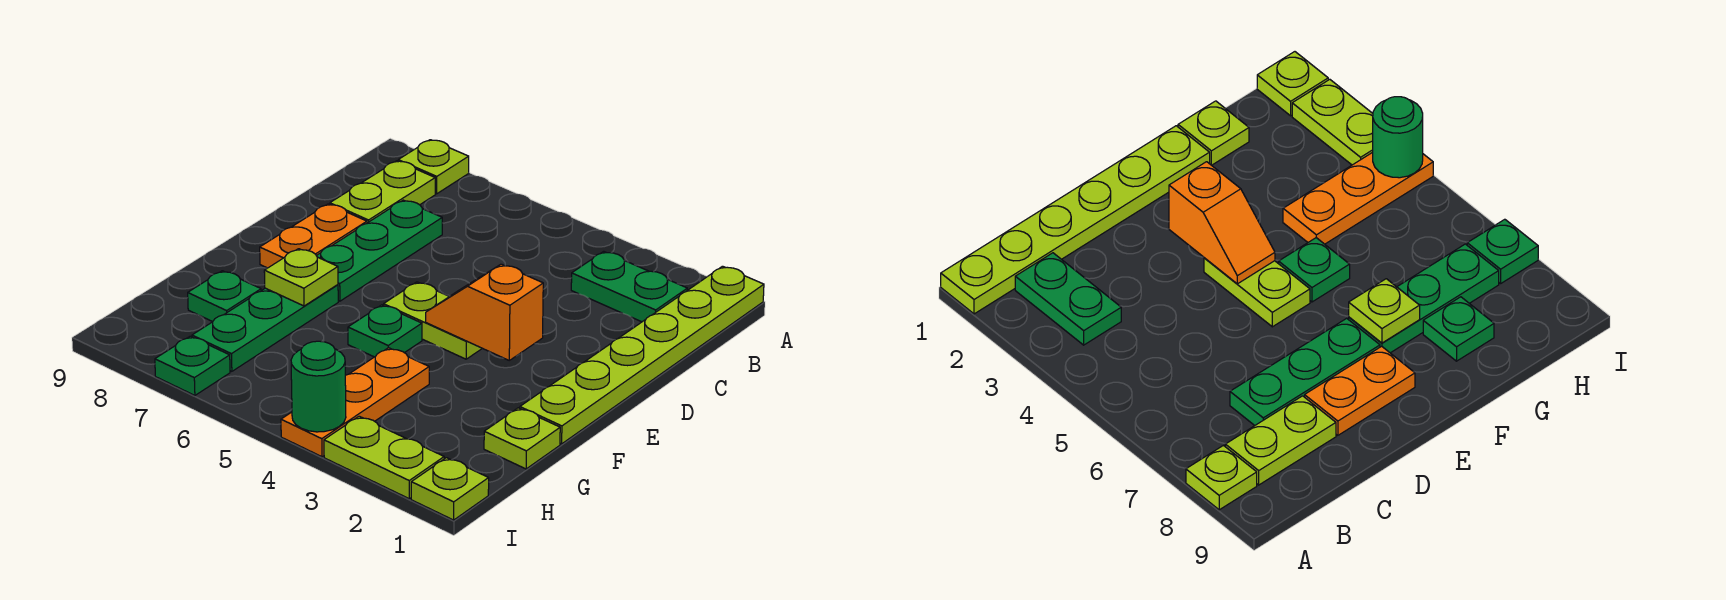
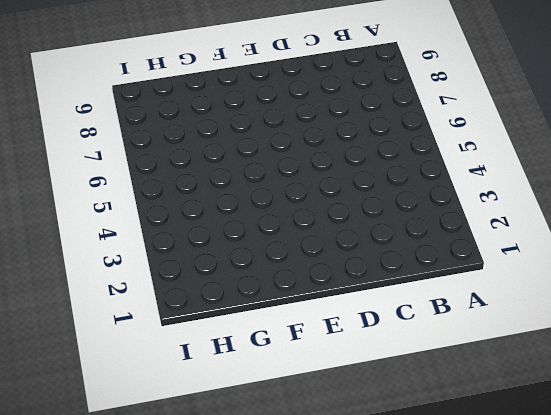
none -> lime plate A1:F1 level 1
none -> lime plate A8 level 1
none -> green plate B2:B3 level 1

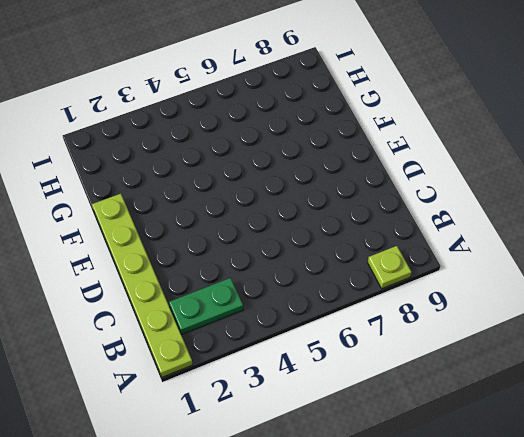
none -> lime plate B8:C8 level 1
none -> green plate C7:E7 level 1
none -> orange plate D8:E8 level 1

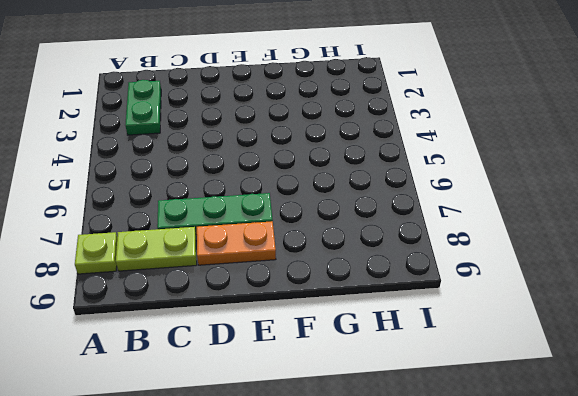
none -> lime plate A1:F1 level 1
none -> lime plate E4:E5 level 1
none -> green plate F5 level 1

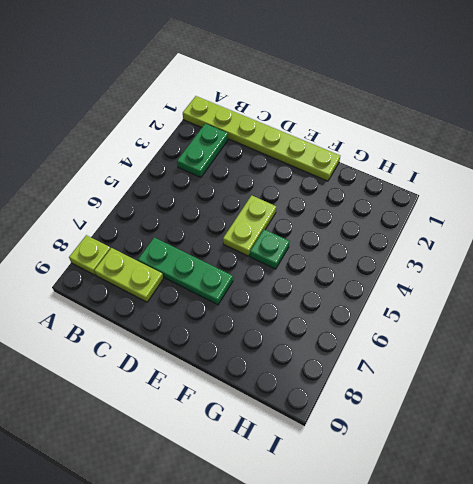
none -> orange plate D8:E8 level 1
none -> green plate F7:H7 level 1
none -> lime plate G1 level 1

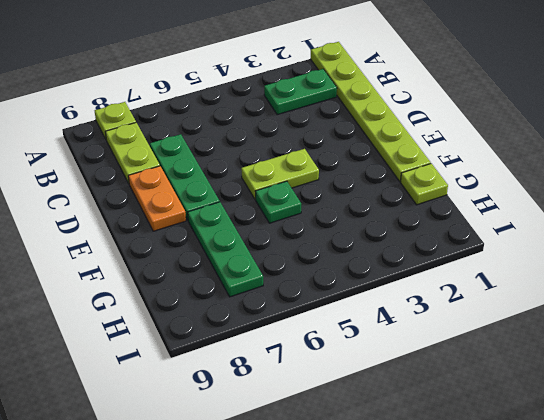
none -> orange plate G4:I4 level 1
none -> green plate G8 level 1
none -> lime plate I1 level 1

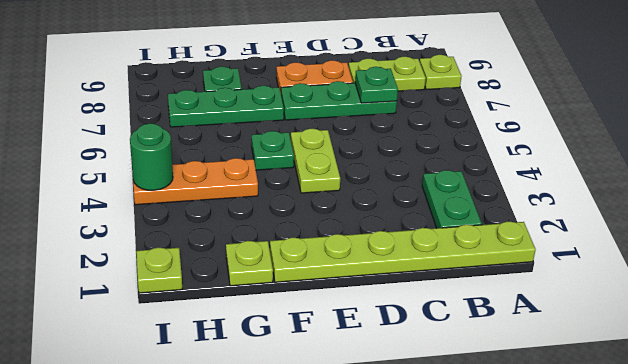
green plate C7 level 2 -> green plate I7 level 1
none -> lime plate I2:I3 level 1
none -> orange slope E3:E4 level 2 top 3
none -> lime plate F7 level 2

